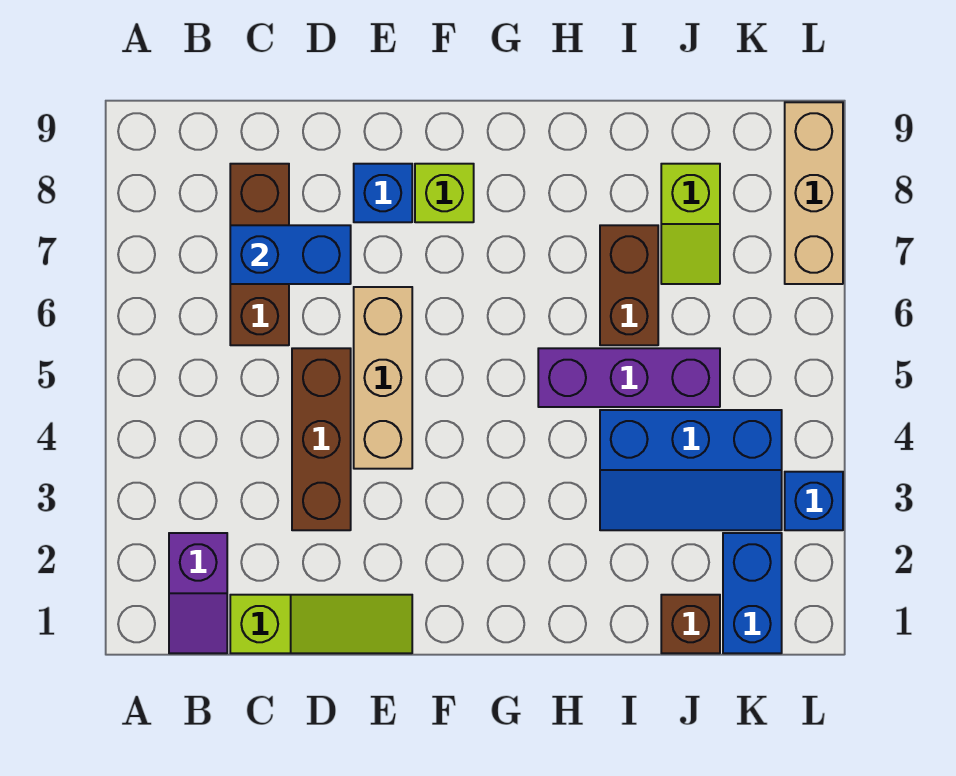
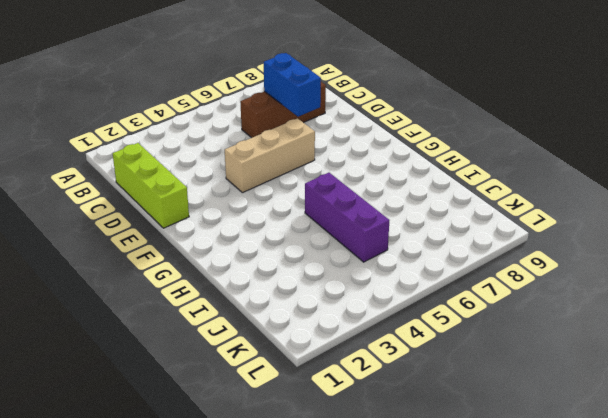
lime brick C1:E1 level 1 -> lime slope C1:E1 level 1 top C
none -> purple slope B1:B2 level 1 top 2
none -> brown brick D3:D5 level 1
none -> blue brick E8 level 1

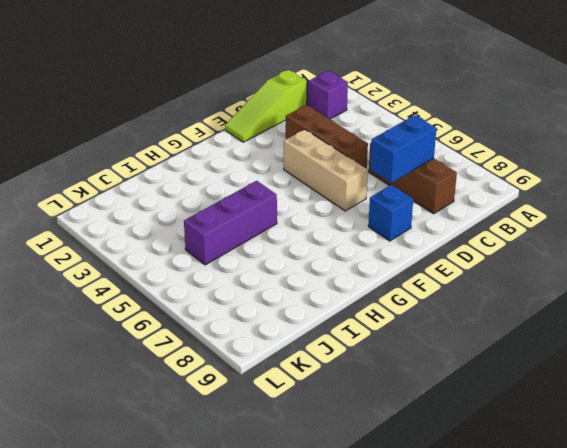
none -> lime brick F8 level 1
none -> blue slope I3:K4 level 1 top 4
none -> brown brick I6:I7 level 1

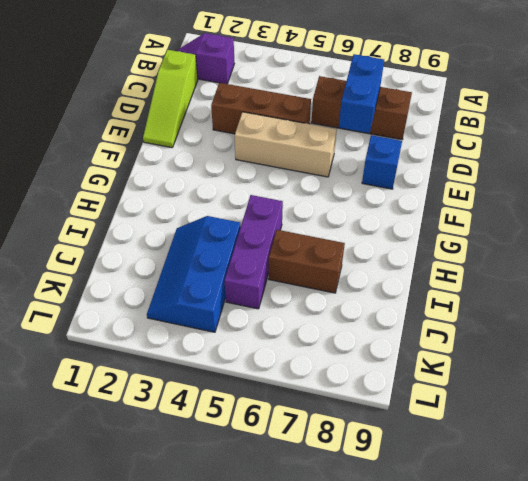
none -> lime brick F8 level 1
none -> brown brick J1 level 1
none -> lime slope J7:J8 level 1 top 8

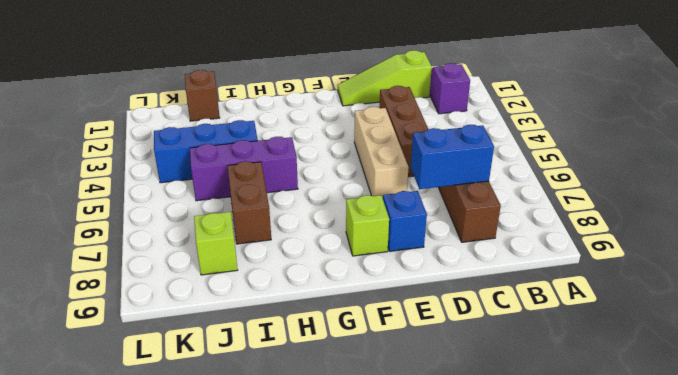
none -> blue brick K1:K2 level 1
none -> blue brick L3 level 1
none -> tan brick L7:L9 level 1

